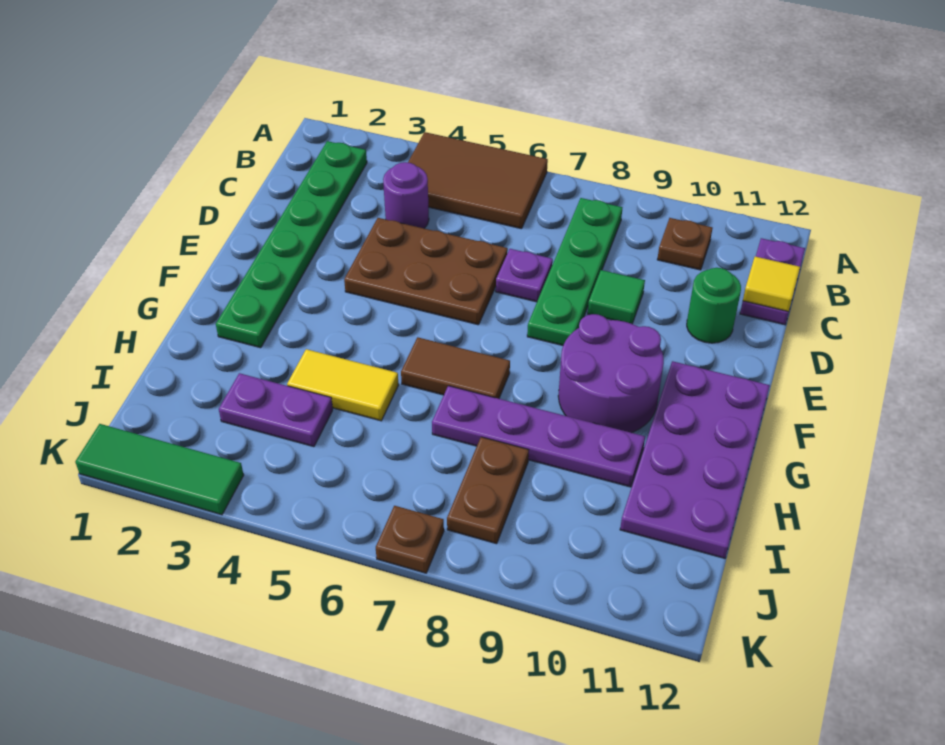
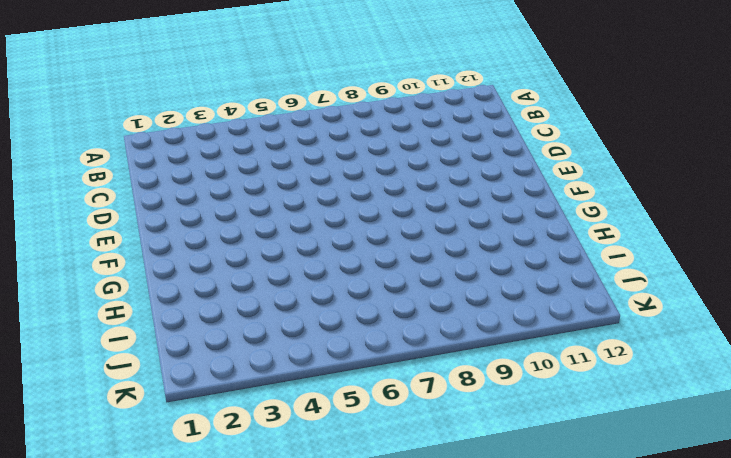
none -> brown tile A4:B6 level 1
none -> green plate B2:G2 level 1
none -> green plate B8:E8 level 1

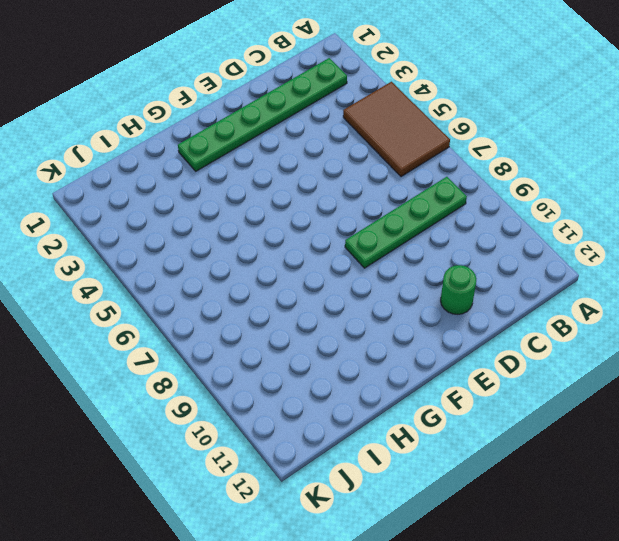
none -> brown plate B10 level 1
none -> purple plate B12:C12 level 1
none -> purple round brick C4 level 1

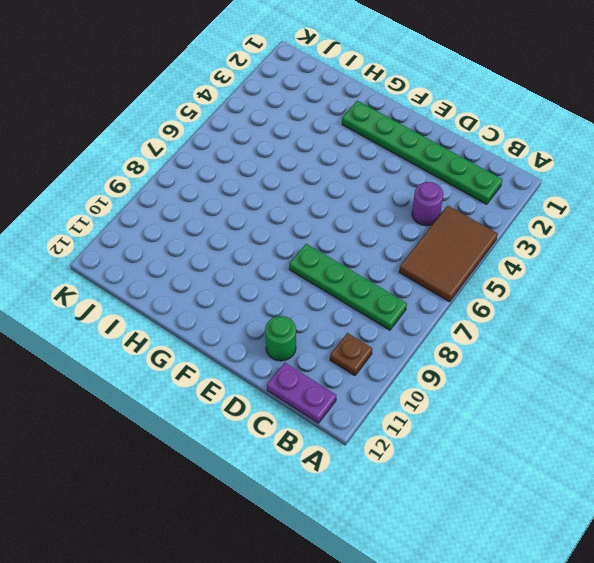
none -> brown plate D4:E6 level 1
none -> purple plate D7 level 1
none -> green tile D9 level 1

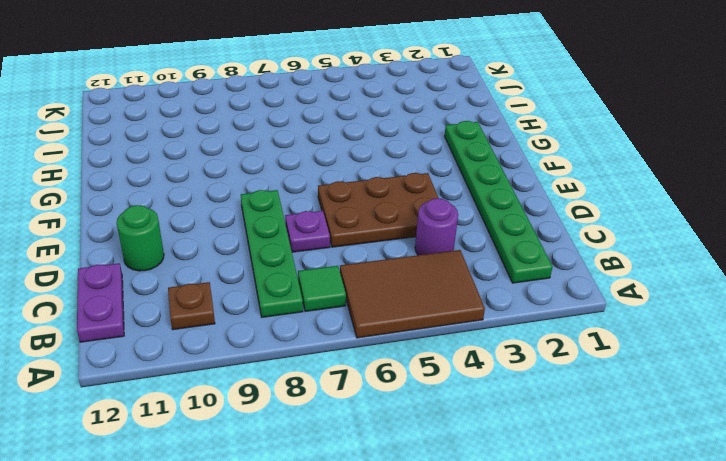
green tile B7 level 1 -> green tile D9 level 1
none -> purple round brick F9:G10 level 1
none -> purple plate F11:I12 level 1
none -> brown tile G6:G7 level 1

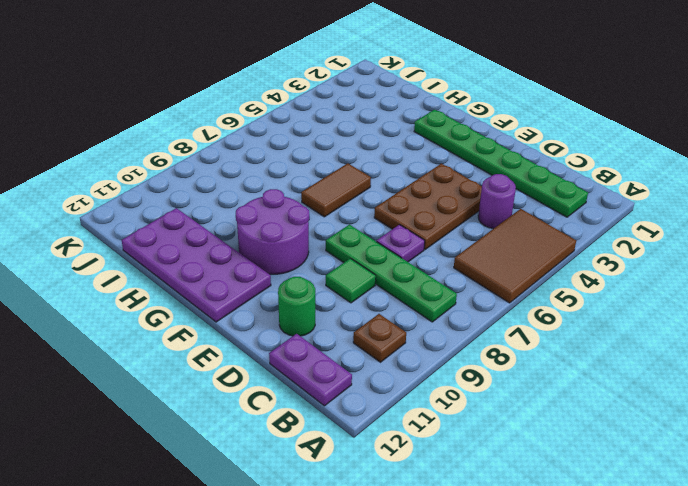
none -> yellow tile H4:H5 level 1
none -> purple plate H7:H10 level 1
none -> purple plate I3:I4 level 1

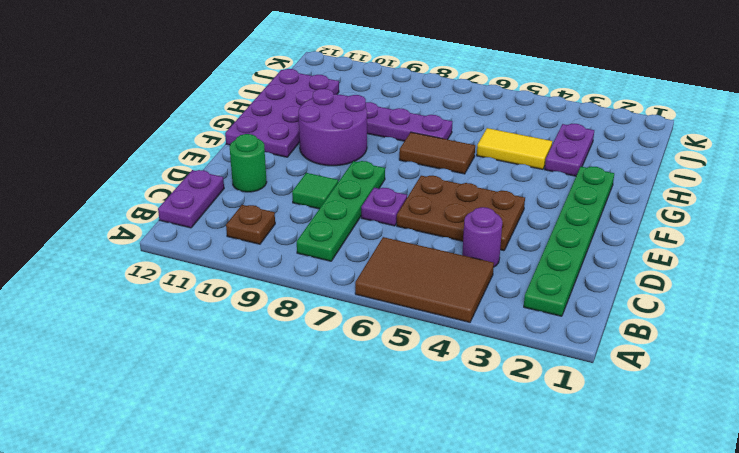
purple plate H3:I3 level 1 -> purple plate I3:I4 level 1
none -> brown plate I8:J8 level 1
none -> green tile K1:K3 level 1
none -> brown plate K7 level 1

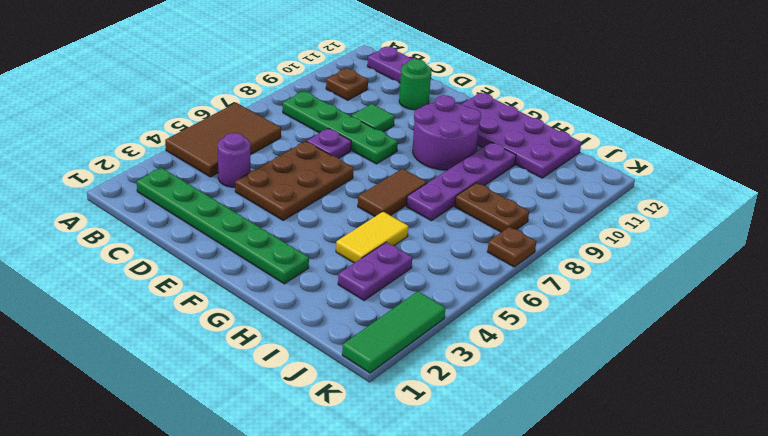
none -> yellow tile C12 level 2

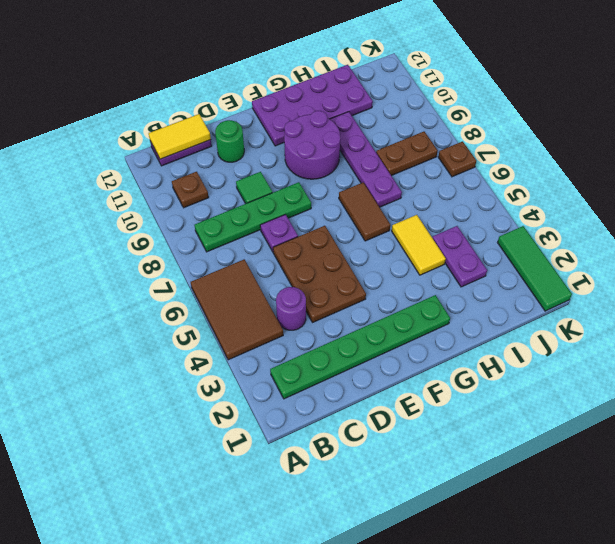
yellow tile B12:C12 level 2 -> yellow tile C12 level 2

